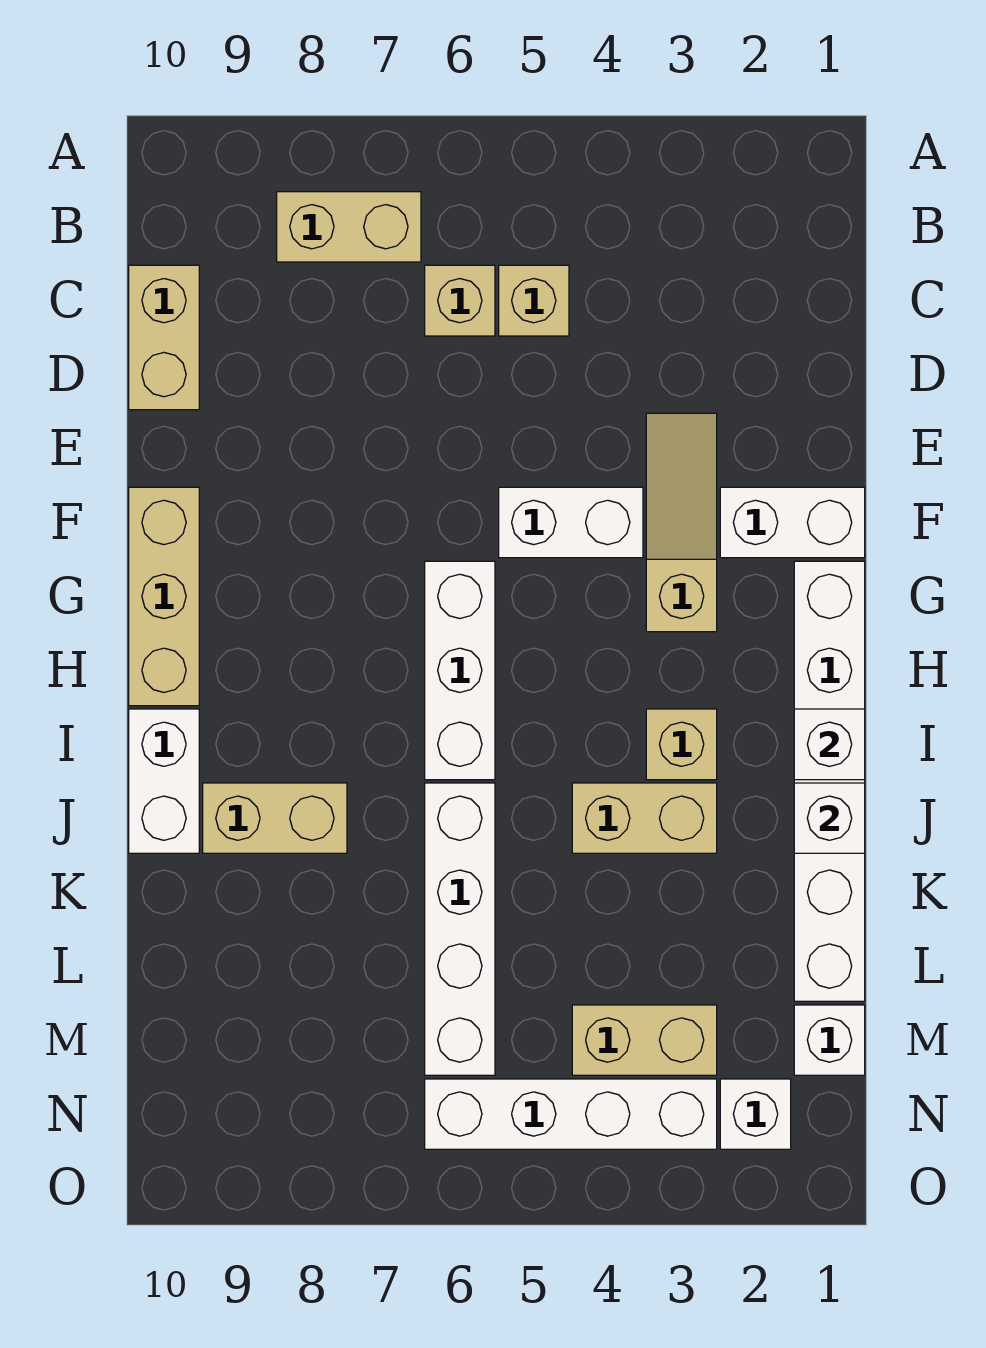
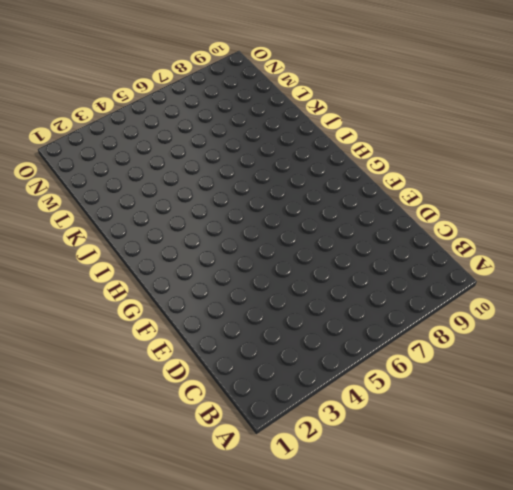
none -> tan brick B7:B8 level 1
none -> tan brick C5 level 1
none -> tan brick C6 level 1

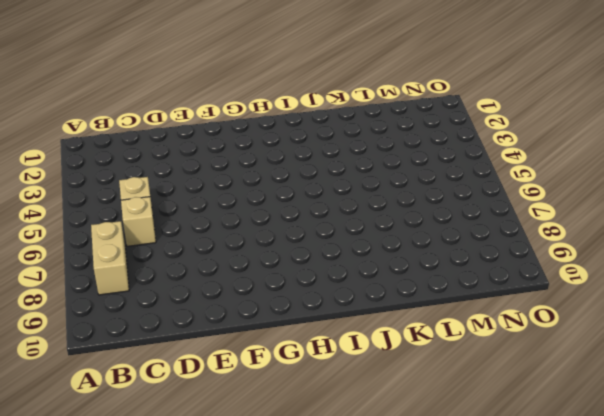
none -> tan brick C10:D10 level 1
none -> tan slope E3:G3 level 1 top G
none -> white brick F1:F2 level 1

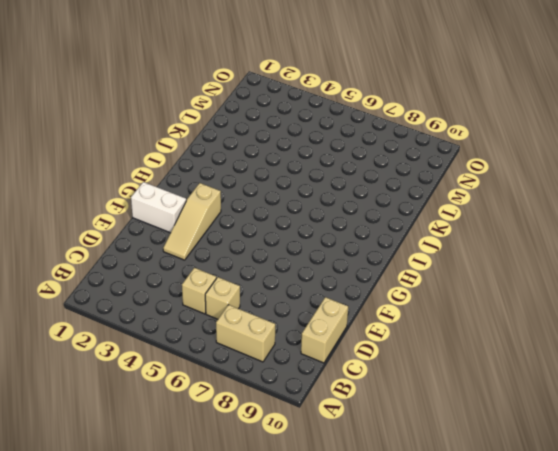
none -> white brick F4:F5 level 1
none -> tan brick F10:H10 level 1
none -> white brick G1:L1 level 1

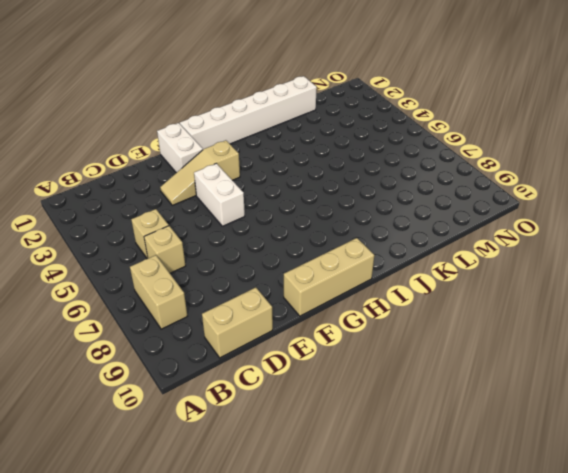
none -> white brick G6:I6 level 1
none -> tan brick I3 level 1
none -> white brick I10:J10 level 1

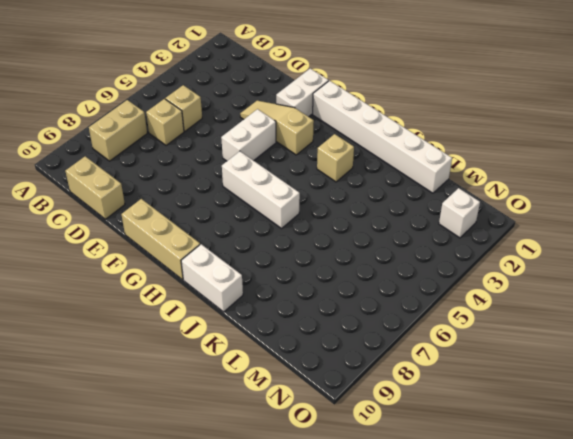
none -> tan brick J3:J4 level 1
none -> white brick J6:M6 level 1
none -> tan brick J8:J9 level 1

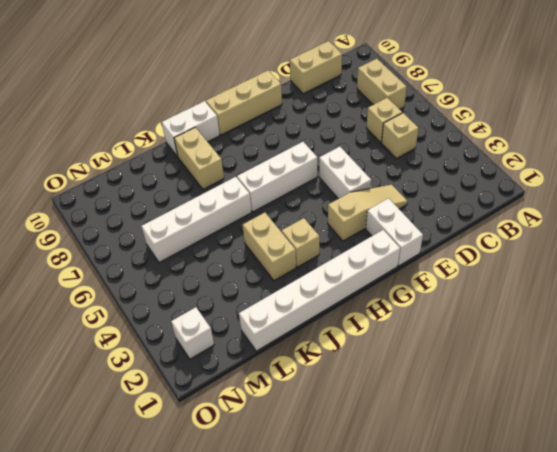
none -> white brick M1 level 1
none -> tan brick M3:M4 level 1
none -> white brick N3:N6 level 1

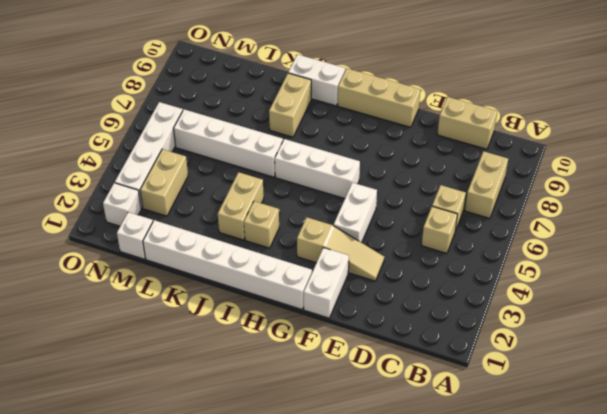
none -> white brick I1 level 2
none -> white brick J1 level 2

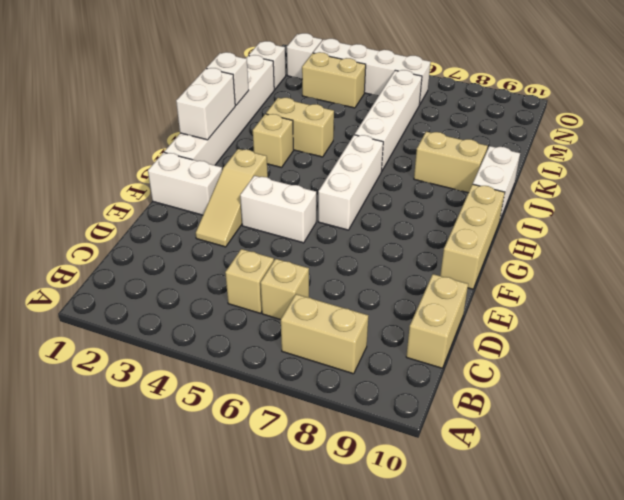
white brick H1:I1 level 2 -> white brick I1 level 2

